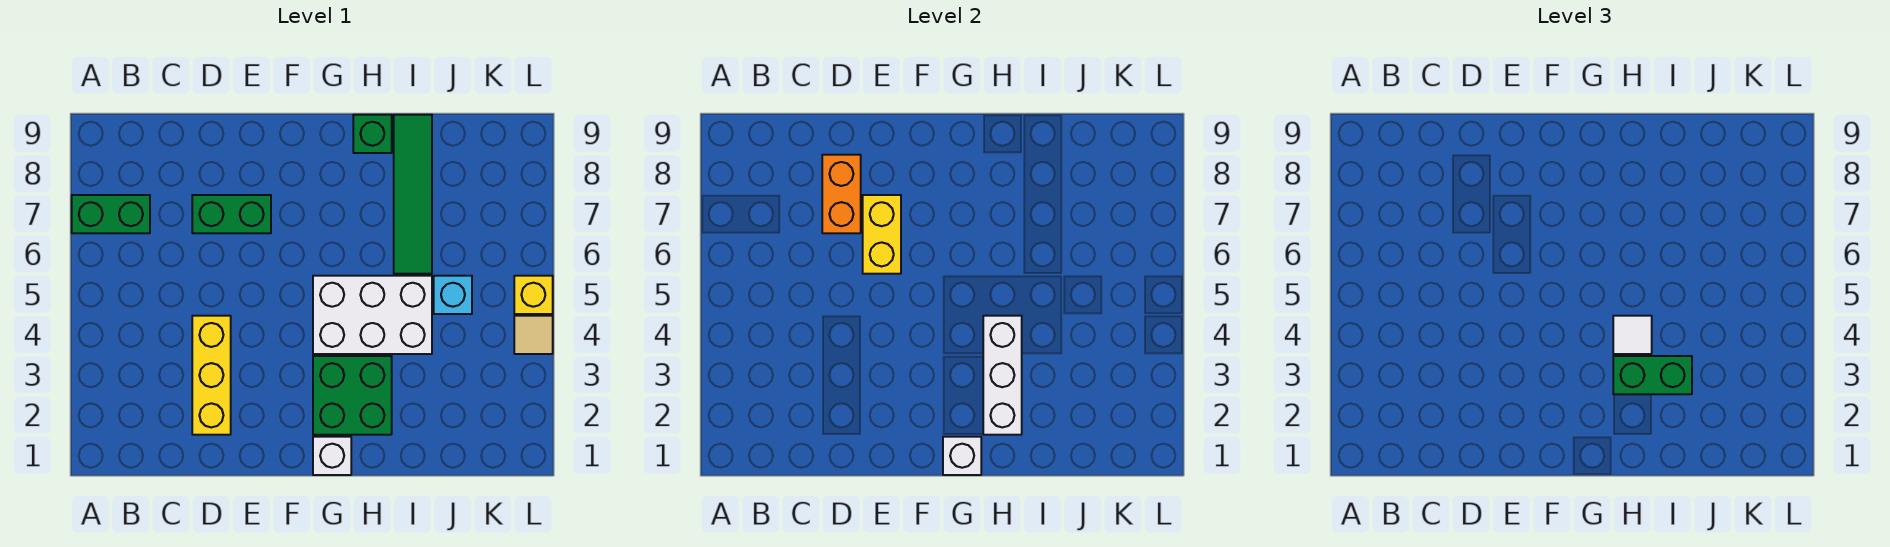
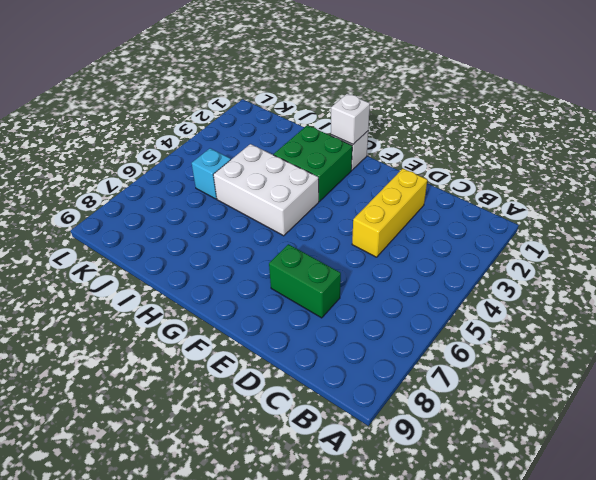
none -> green brick A7:B7 level 1
none -> green brick H9 level 1
none -> green tile I6:I9 level 1

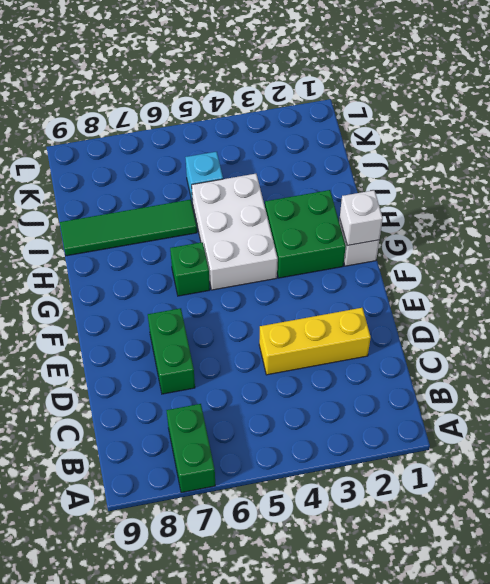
green brick G6 level 1 -> green brick H9 level 1
none -> tan tile L4 level 1
none -> yellow brick L5 level 1
none -> orange brick D7:D8 level 2

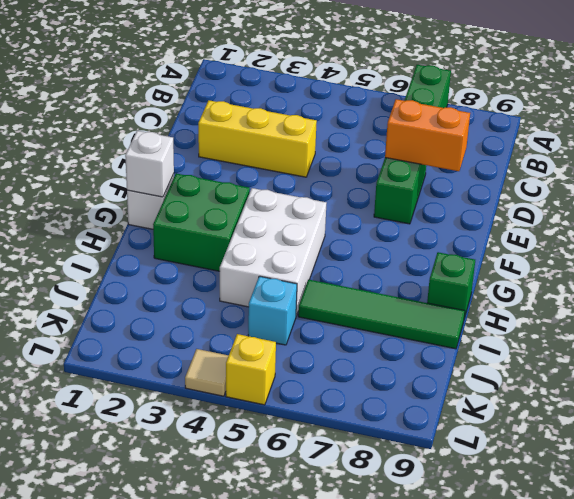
none -> yellow brick E6:E7 level 2
none -> white brick H2:H4 level 2
none -> green brick H3:I3 level 3

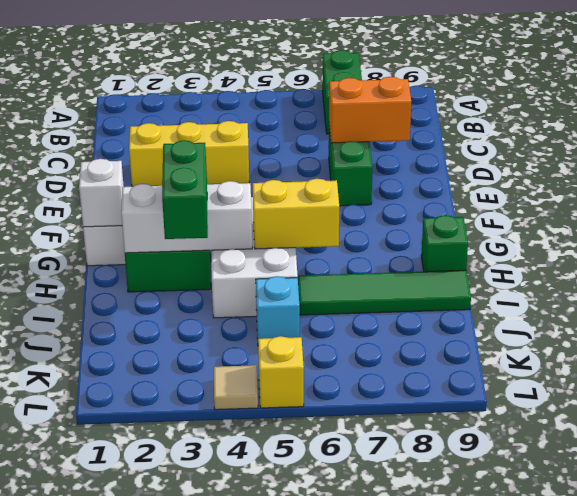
yellow brick H5:H6 level 2 -> yellow brick E6:E7 level 2
none -> white tile H4 level 3

